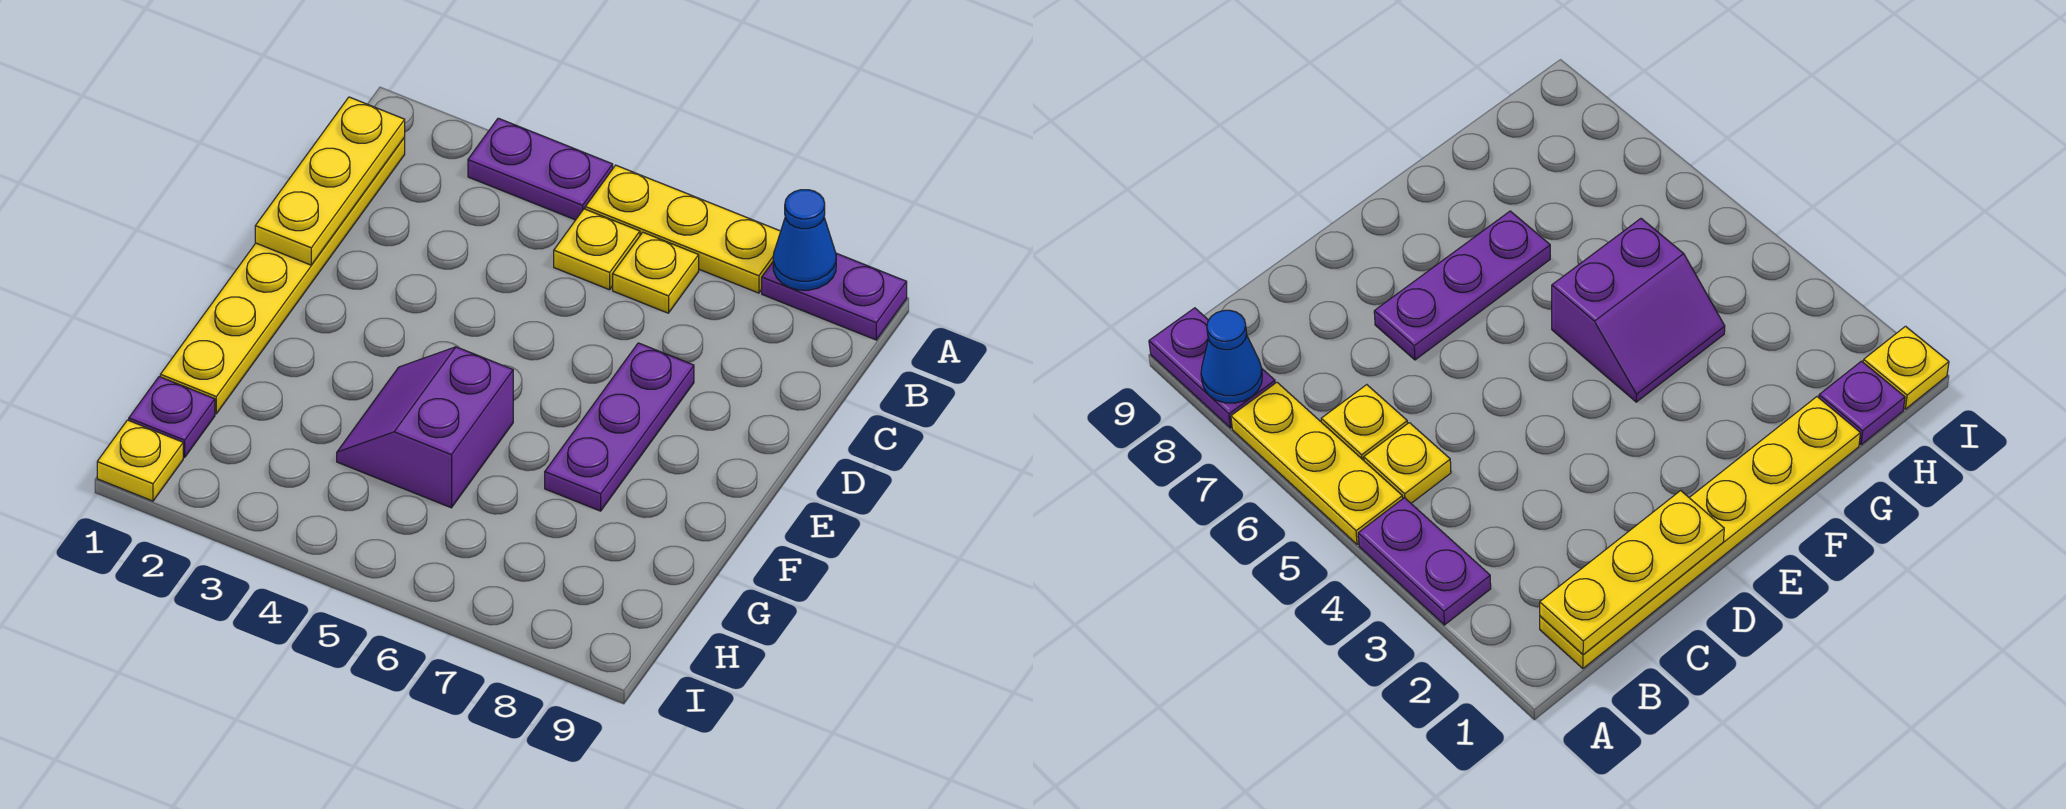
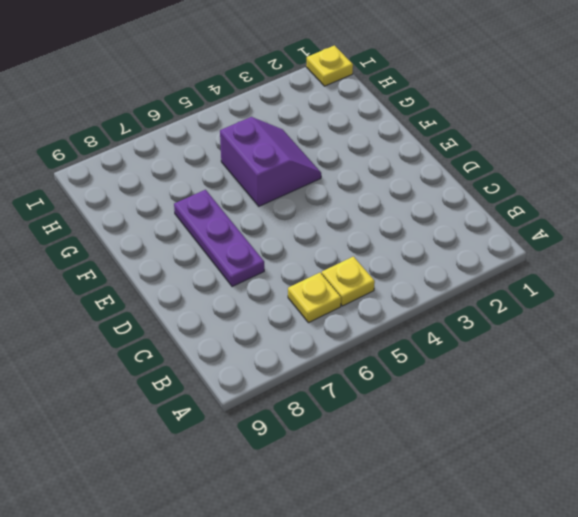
none -> purple plate A3:A4 level 1
none -> yellow plate A5:A7 level 1
none -> purple plate A8:A9 level 1

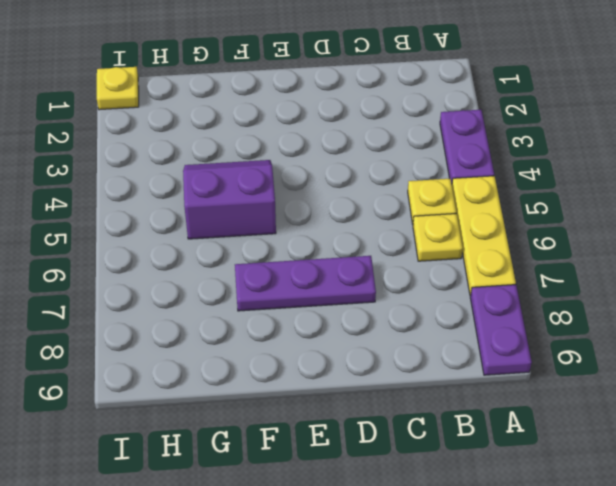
none -> yellow plate B1:G1 level 1
none -> purple plate H1 level 1
none -> blue cone A8 level 2

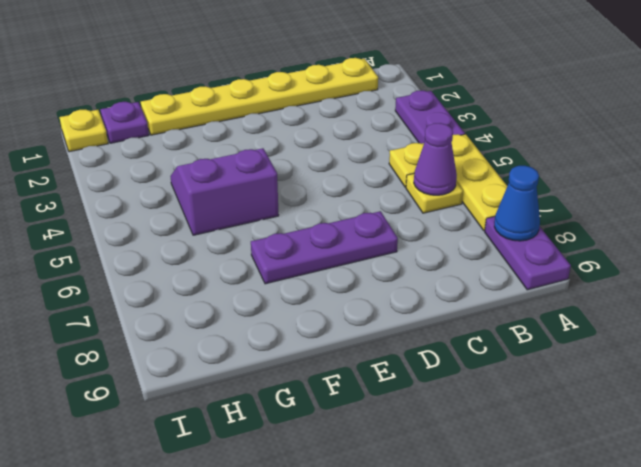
purple cone B6 level 2 -> none
none -> yellow plate B1:D1 level 2

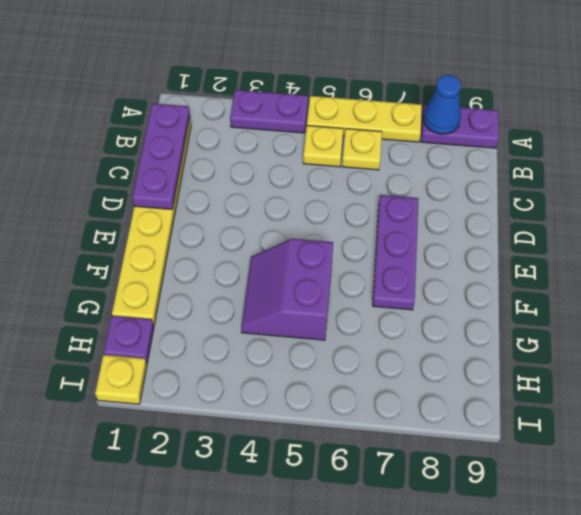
purple plate B1:D1 level 2 -> yellow plate B1:D1 level 2

